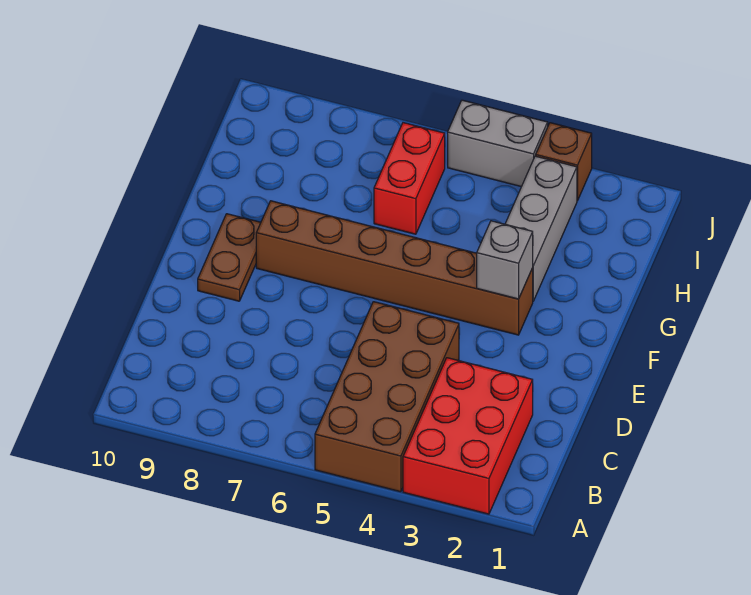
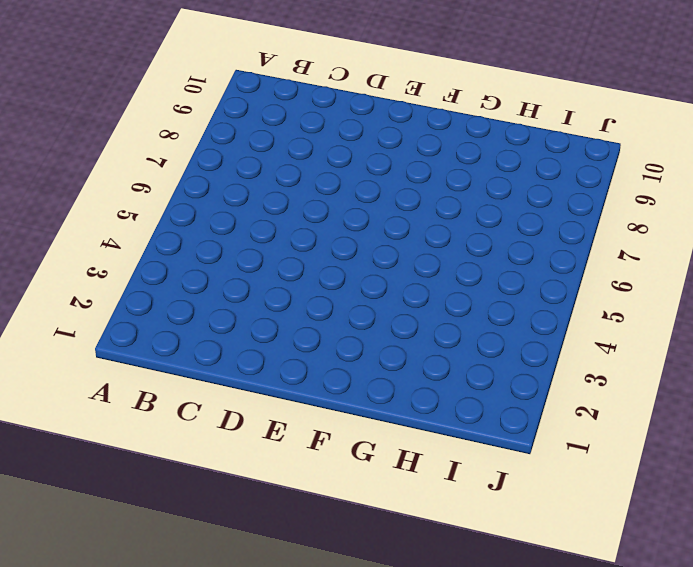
none -> red brick A2:C3 level 1
none -> brown brick A4:D5 level 1

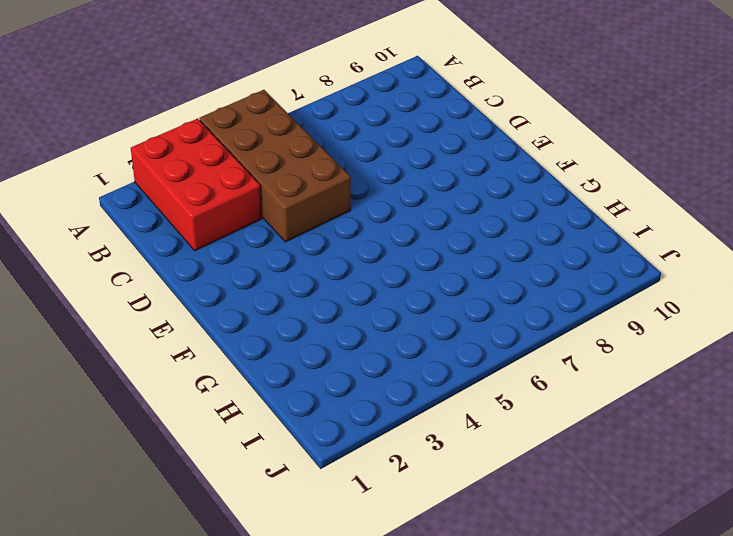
none -> brown plate E9:F9 level 1
none -> brown brick F3:F8 level 1

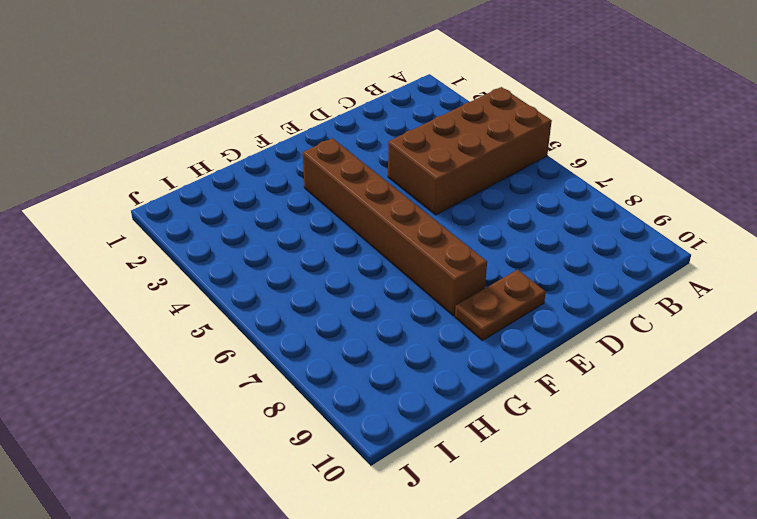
none -> red brick A2:C3 level 1
none -> grey brick G3:I3 level 1

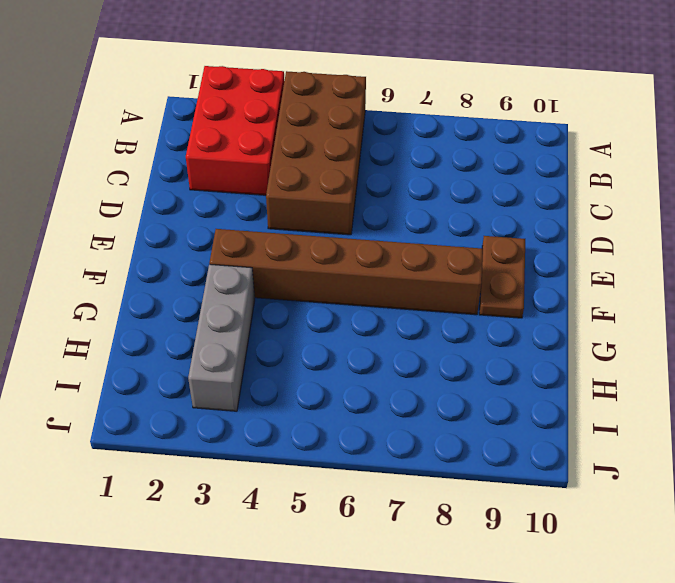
none -> red brick H6:I6 level 1
none -> brown brick J3 level 1

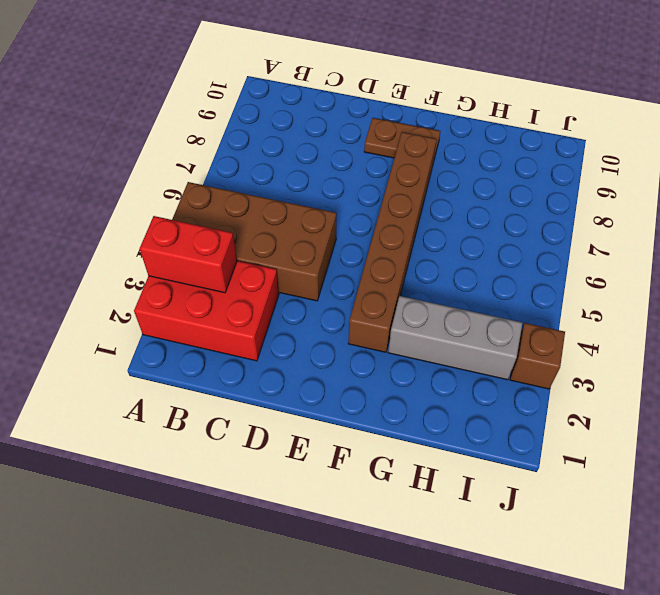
red brick A3:B3 level 2 -> red brick H6:I6 level 1
none -> grey brick J4:J5 level 1
none -> grey brick F3 level 2

